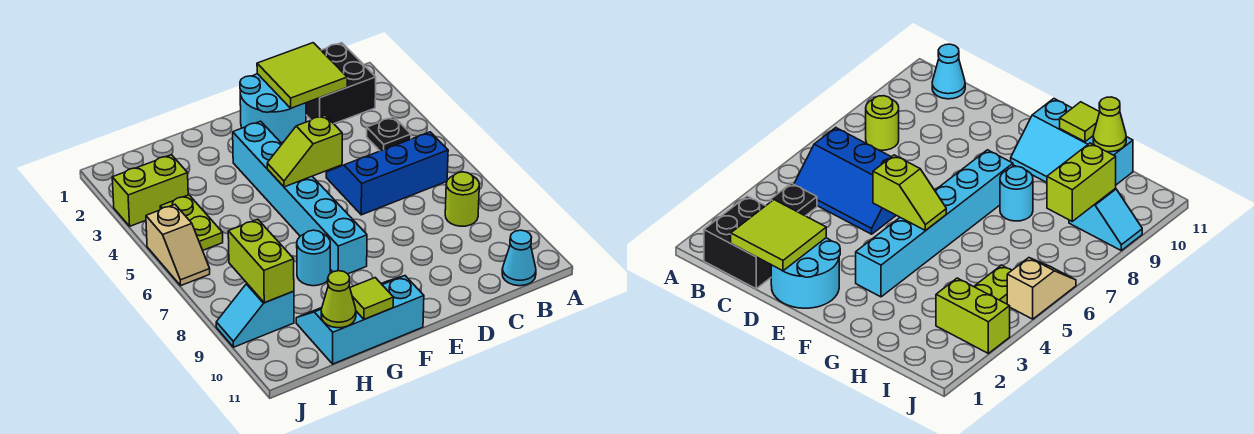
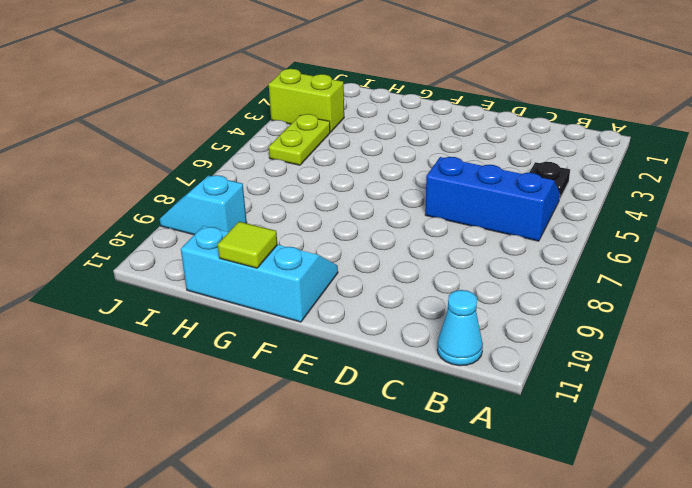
none -> black brick B1:C2 level 1
none -> lime round brick B8 level 1
none -> cyan round brick D1:E2 level 1

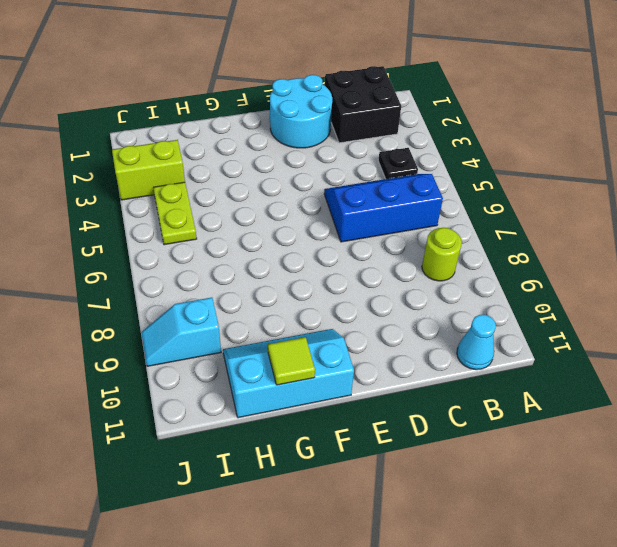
none -> cyan brick F3:F8 level 1
none -> cyan round brick G8 level 1
none -> tan slope J5:J6 level 1 top 5

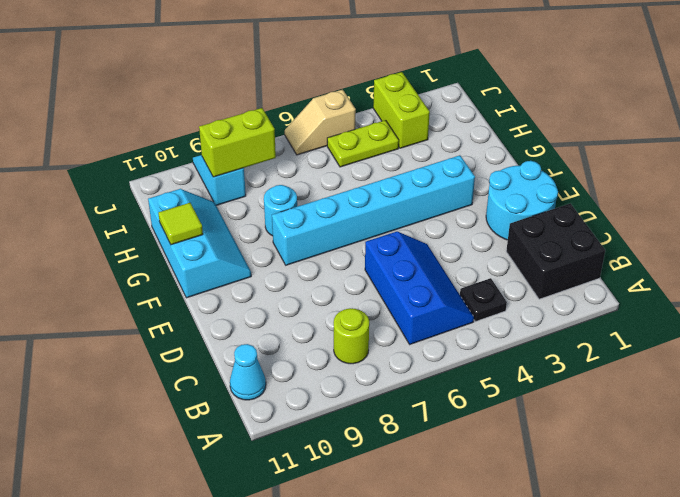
none -> lime tile C1:D2 level 2
none -> lime slope E5:F5 level 2 top E
none -> lime cone H11 level 2

